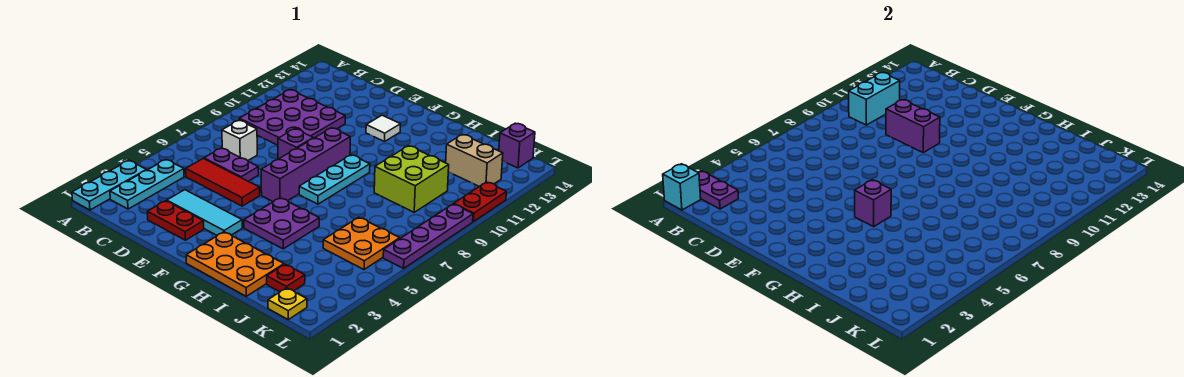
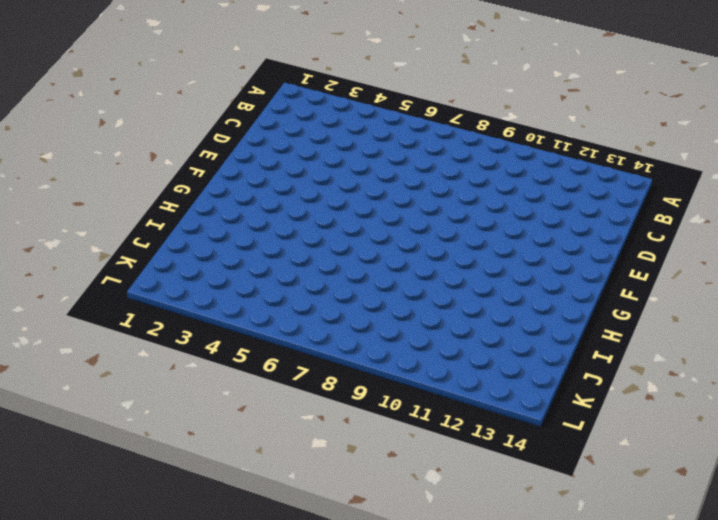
none -> cyan plate A1:A3 level 1
none -> cyan plate B2:B4 level 1
none -> purple plate B9:D11 level 1

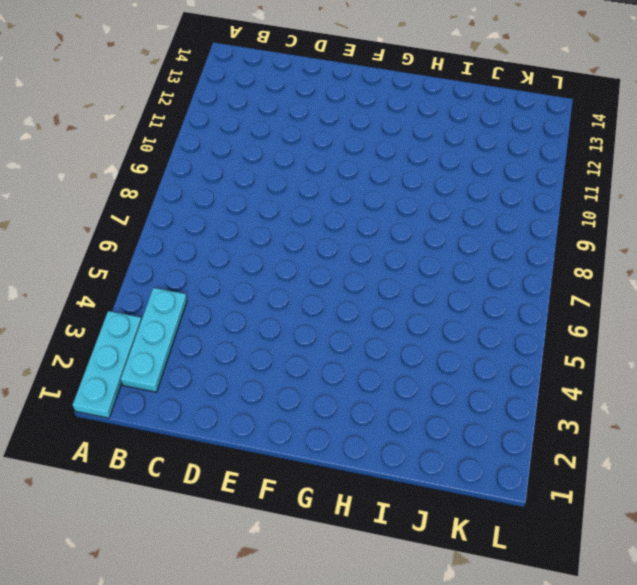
none -> purple plate B9:D11 level 1
none -> red tile C5:E5 level 1
none -> purple plate C6:D6 level 1

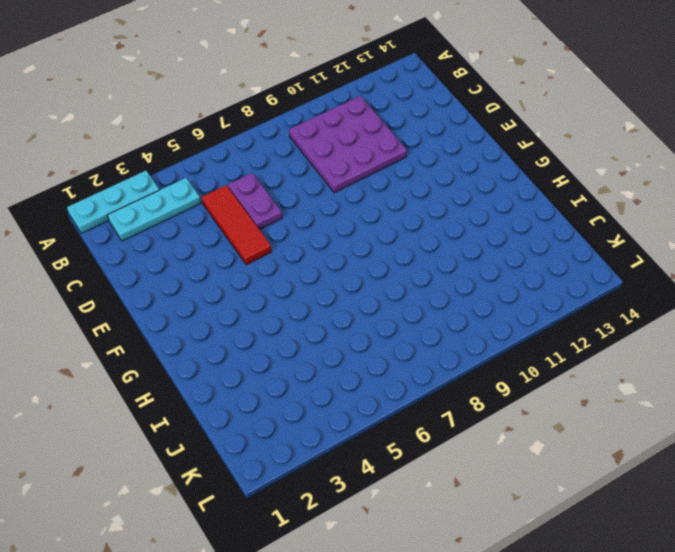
none -> white brick C7 level 1
none -> red plate D2:E2 level 1
none -> cyan tile D3:F3 level 1

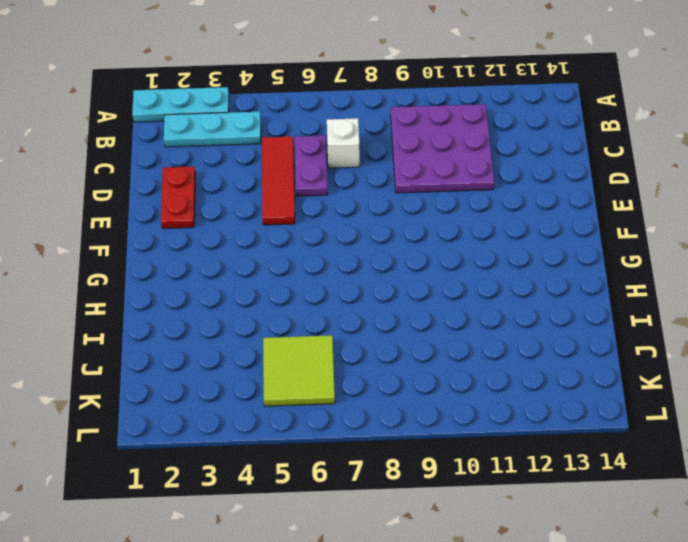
lime tile J5:K6 level 1 -> orange plate J5:K6 level 1
none -> cyan tile D3:F3 level 1
none -> purple brick E8 level 1
none -> purple brick F6:F9 level 1

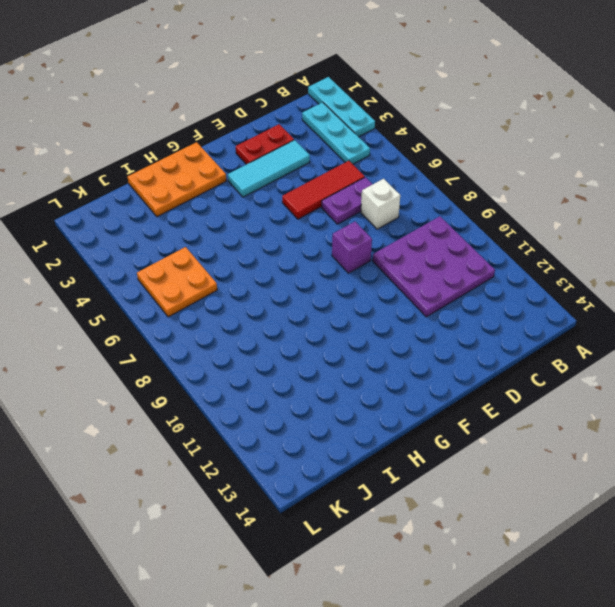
none -> purple brick F6:F9 level 1
none -> white tile F12 level 1
none -> purple plate G4:H5 level 1

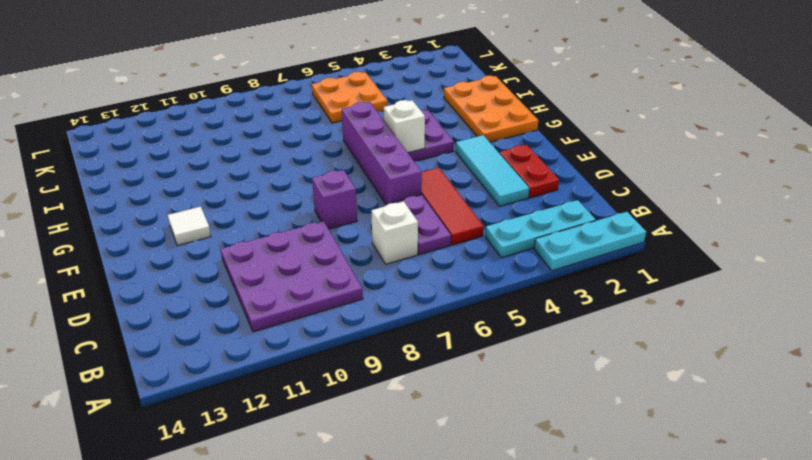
purple brick E6:H6 level 1 -> purple brick F6:F9 level 1
white brick G5 level 2 -> purple brick G5 level 2
none -> cyan plate G7:G9 level 1
none -> lime brick I9:J10 level 1
none -> red plate J2 level 1

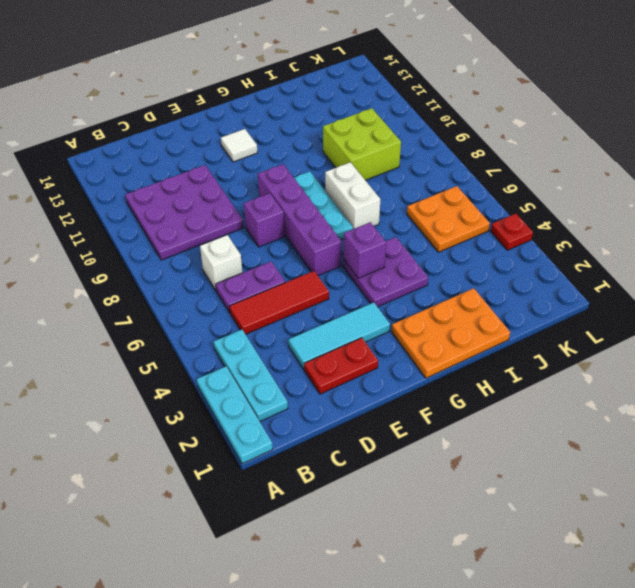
white brick H7:H8 level 1 -> none
red plate L4 level 1 -> red plate J2 level 1
none -> tan brick J12:K12 level 1
none -> yellow plate K1 level 1
none -> purple brick K14 level 1

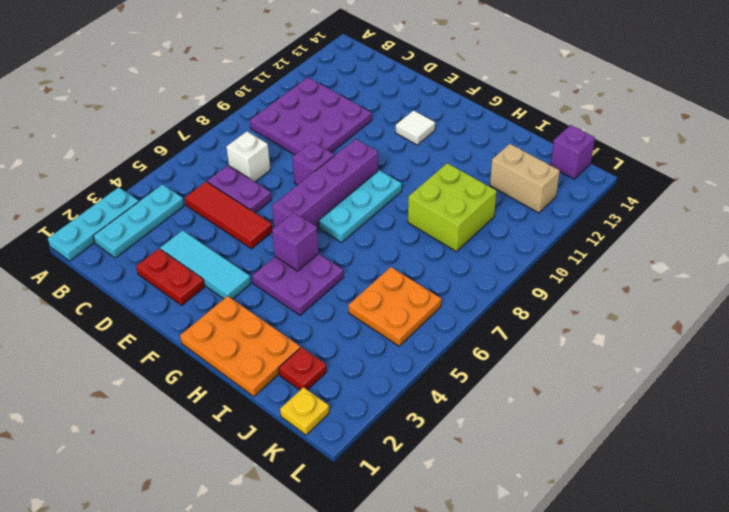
none -> purple plate L6:L9 level 1
none -> red plate L10:L11 level 1
none -> cyan brick A1 level 2

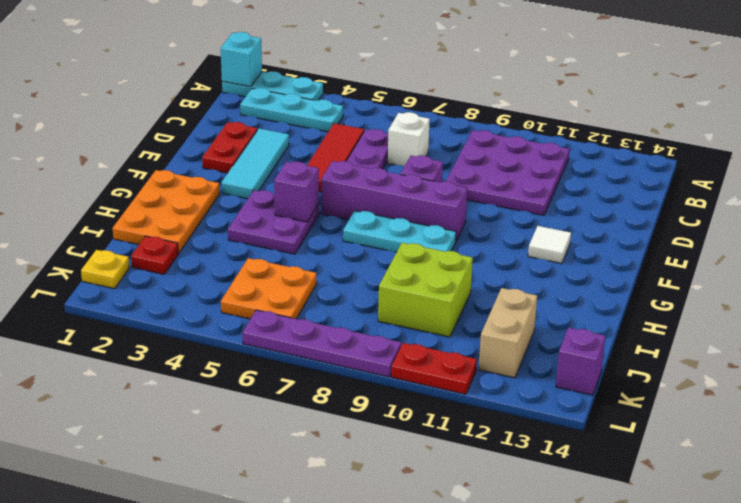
none -> purple plate A2:B2 level 2
none -> cyan brick B10:B11 level 2
none -> purple brick D10:E10 level 2

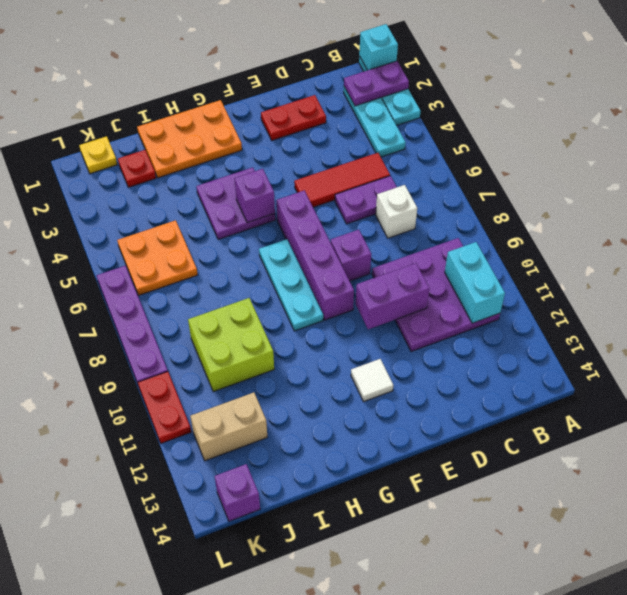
none -> cyan tile D3:F3 level 1

